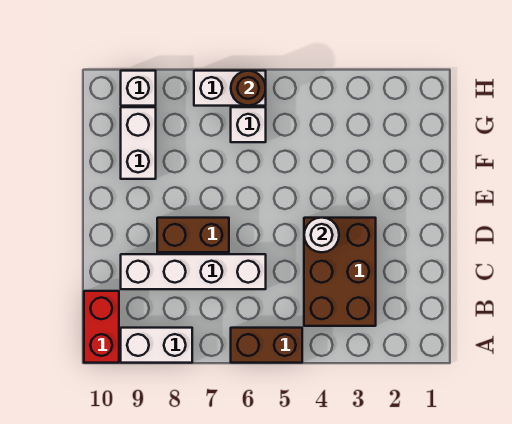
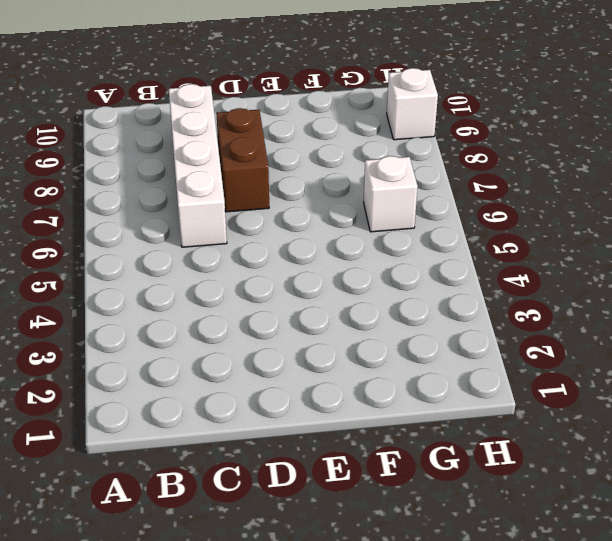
none -> brown brick A5:A6 level 1
none -> white brick A8:A9 level 1
none -> red brick A10:B10 level 1

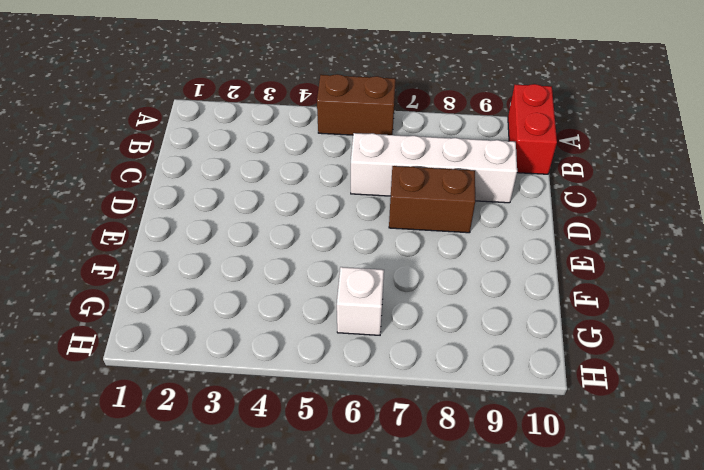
none -> white brick A8:A9 level 1
none -> brown brick B3:D4 level 1
none -> white brick F9:G9 level 1

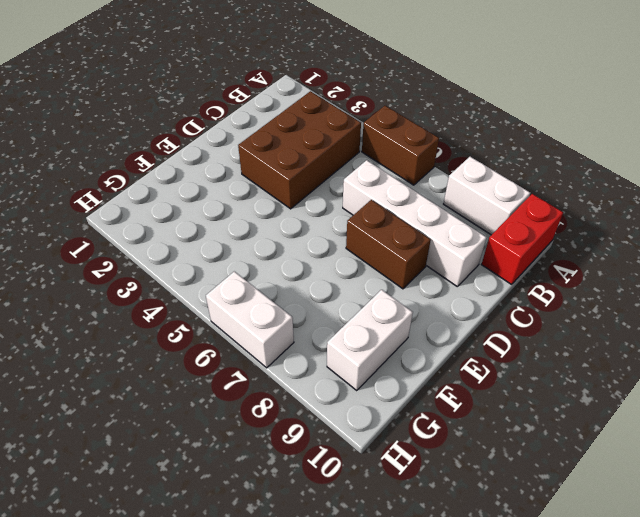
none -> white brick G6 level 1
none -> white brick H9 level 1
none -> white round brick D4 level 2

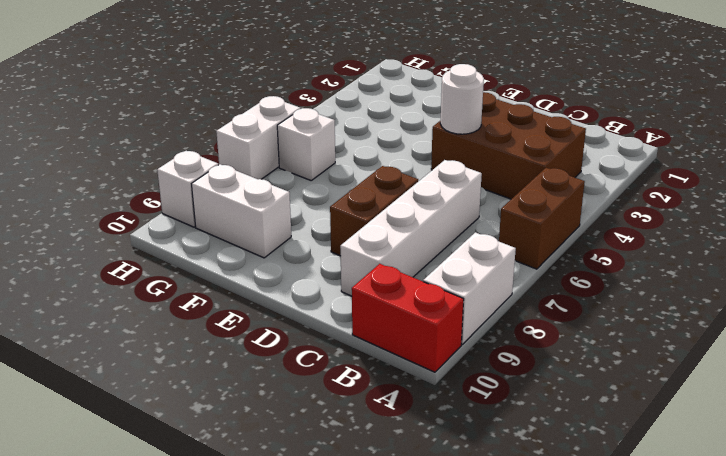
none -> brown round brick H6 level 2

